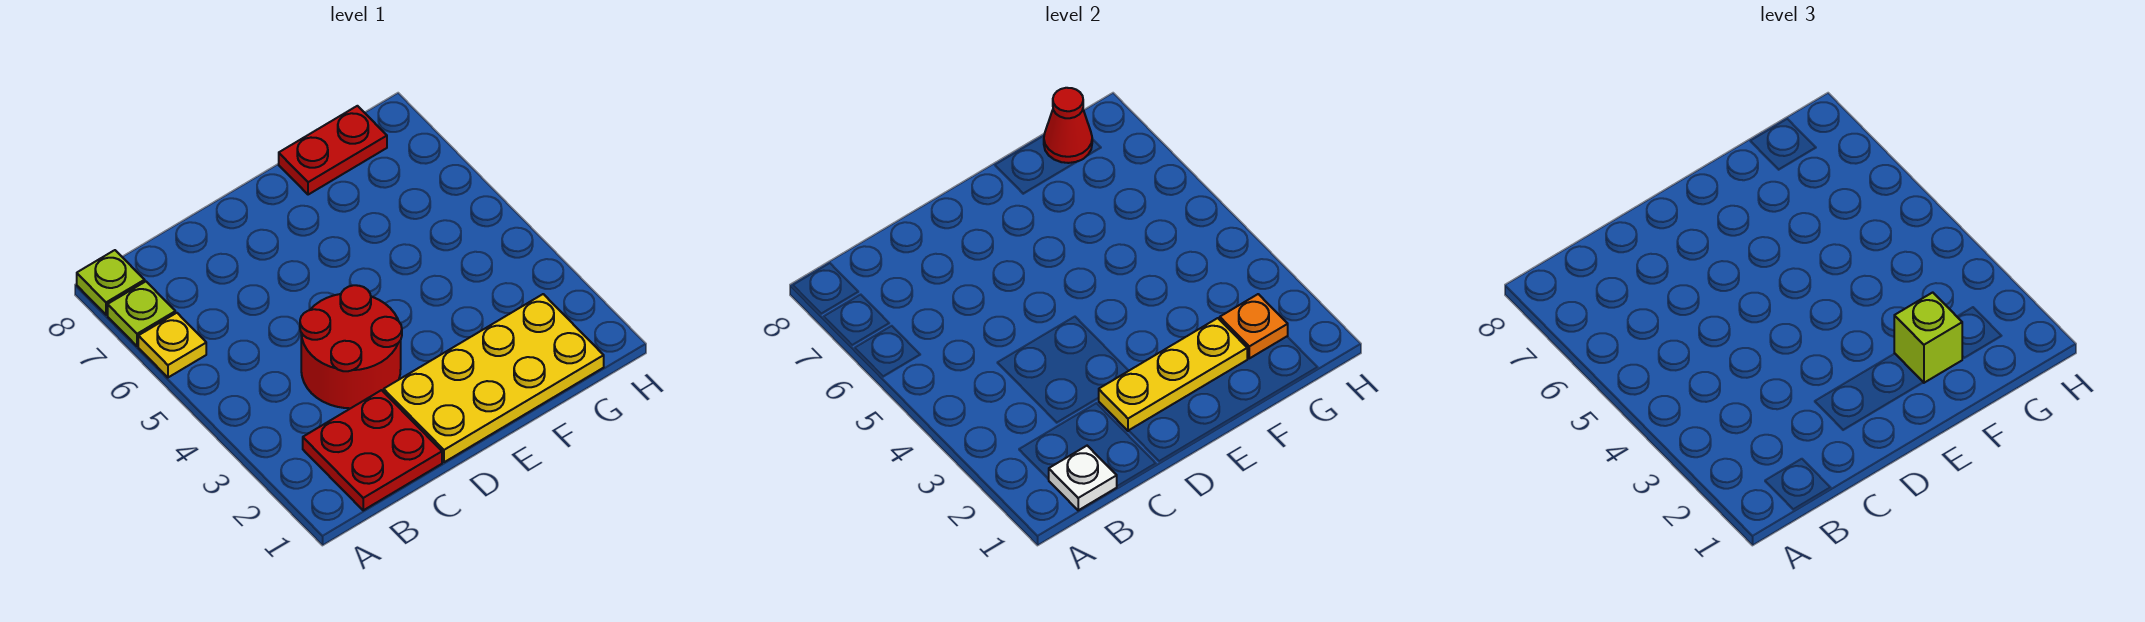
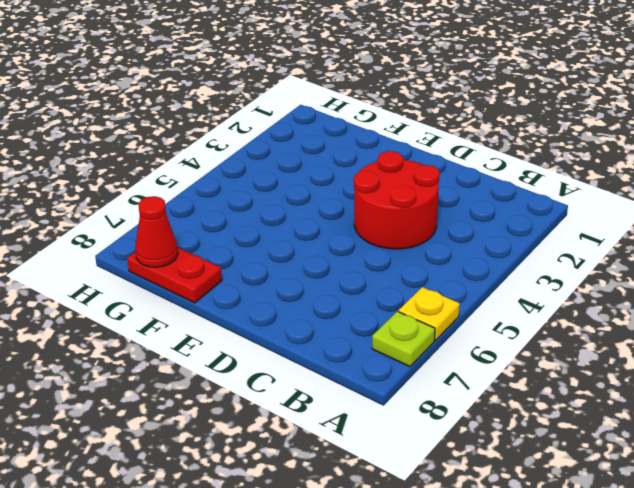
none -> lime plate A8 level 1
none -> red plate B1:C2 level 1
none -> yellow plate D1:G2 level 1

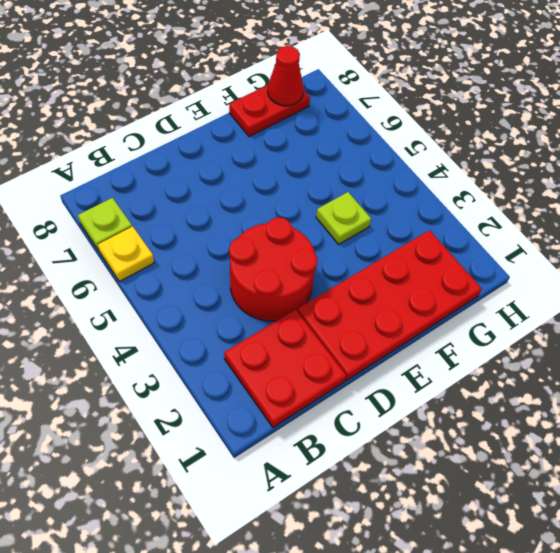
red plate D1:G2 level 1 -> yellow plate D1:G2 level 1
lime plate F4 level 1 -> lime plate A8 level 1
none -> white plate B1 level 2
none -> yellow plate D2:F2 level 2
none -> orange plate G2 level 2

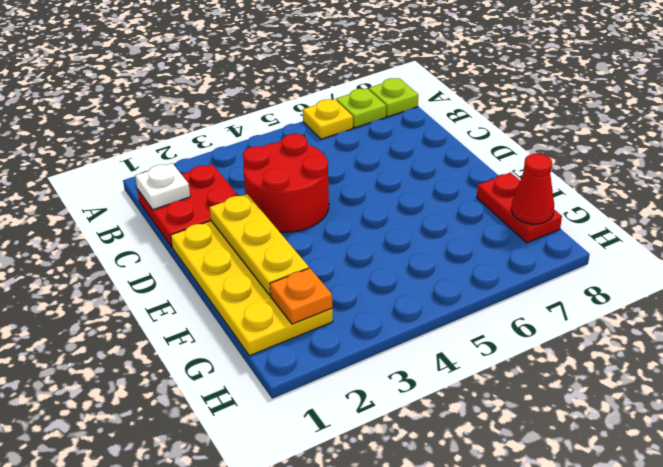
none -> lime brick F2 level 3

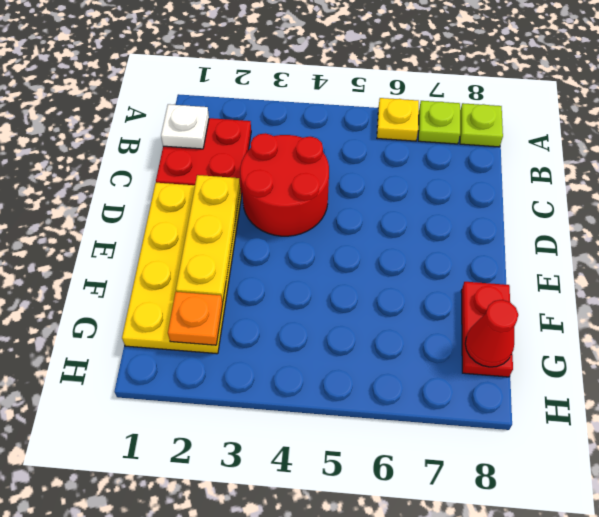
none -> lime brick F2 level 3

